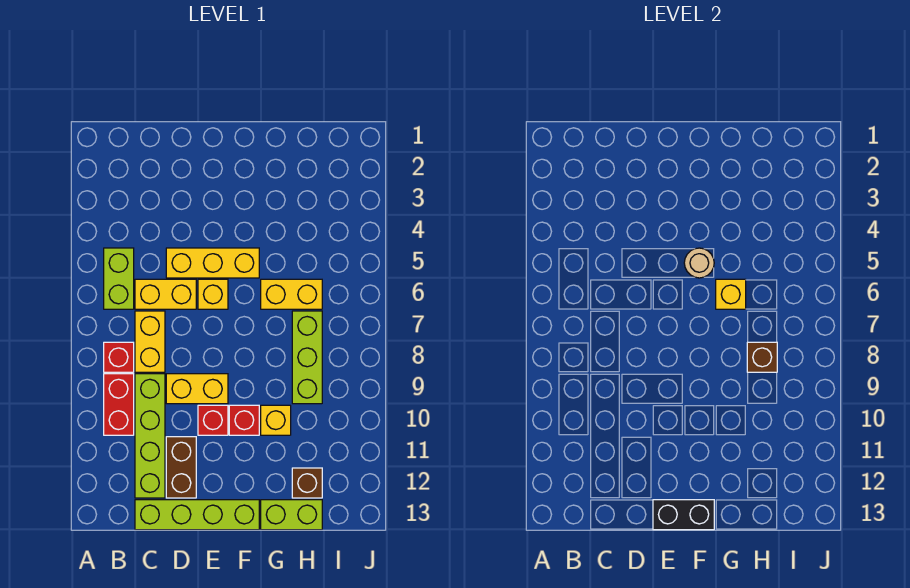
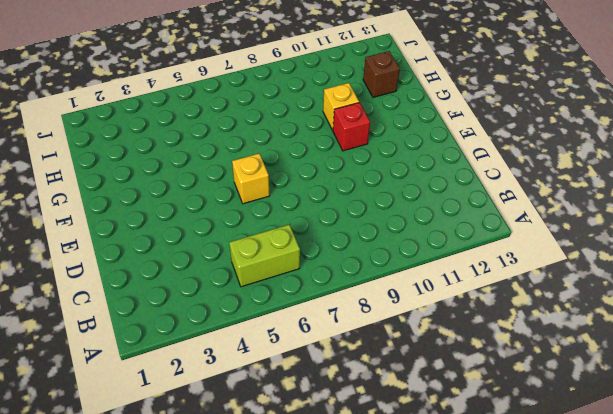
none -> red brick B8 level 1
none -> red brick B9:B10 level 1
none -> yellow brick C6:D6 level 1

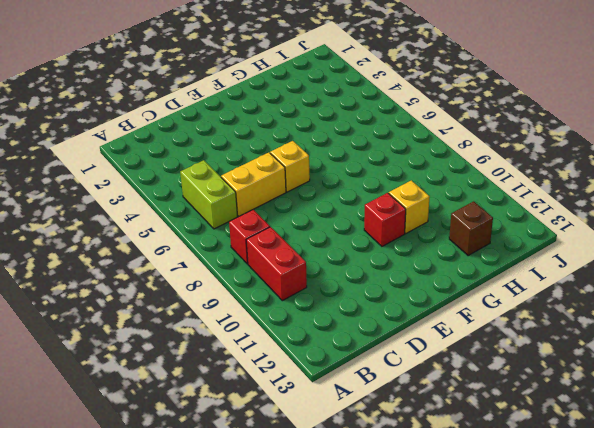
none -> yellow brick C7:C8 level 1
none -> lime brick C9:C12 level 1
none -> lime brick C13:F13 level 1

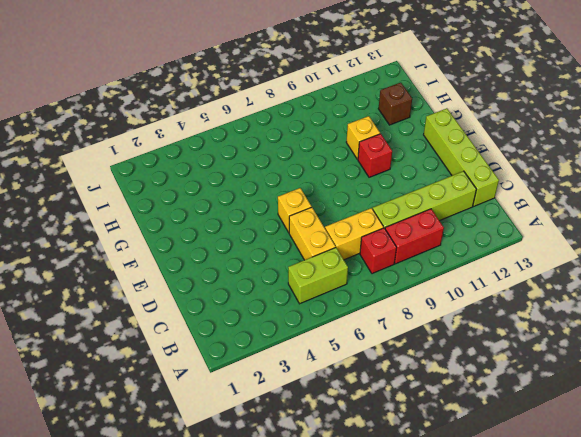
none -> yellow brick D5:F5 level 1
none -> yellow brick D9:E9 level 1
none -> brown brick D11:D12 level 1

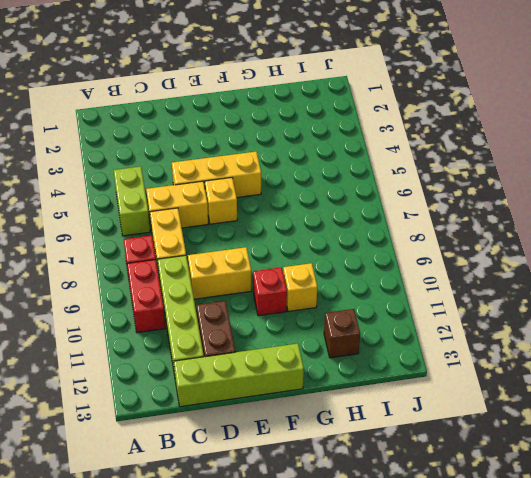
none -> red brick E10 level 1
none -> yellow brick G6:H6 level 1
none -> lime brick G13:H13 level 1

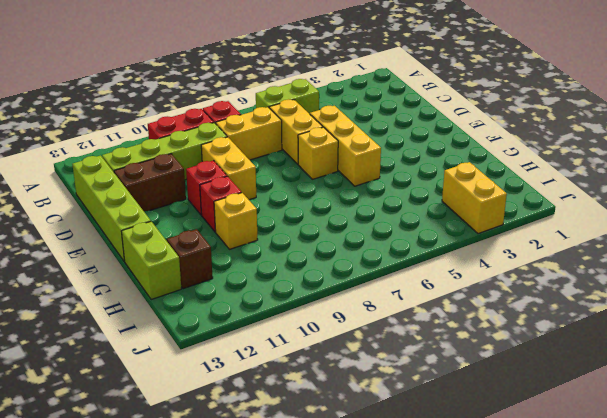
yellow brick I3:J3 level 1 -> yellow brick G6:H6 level 1
none -> lime brick H7:H9 level 1
none -> black brick E13:F13 level 2
none -> tan round brick F5 level 2

